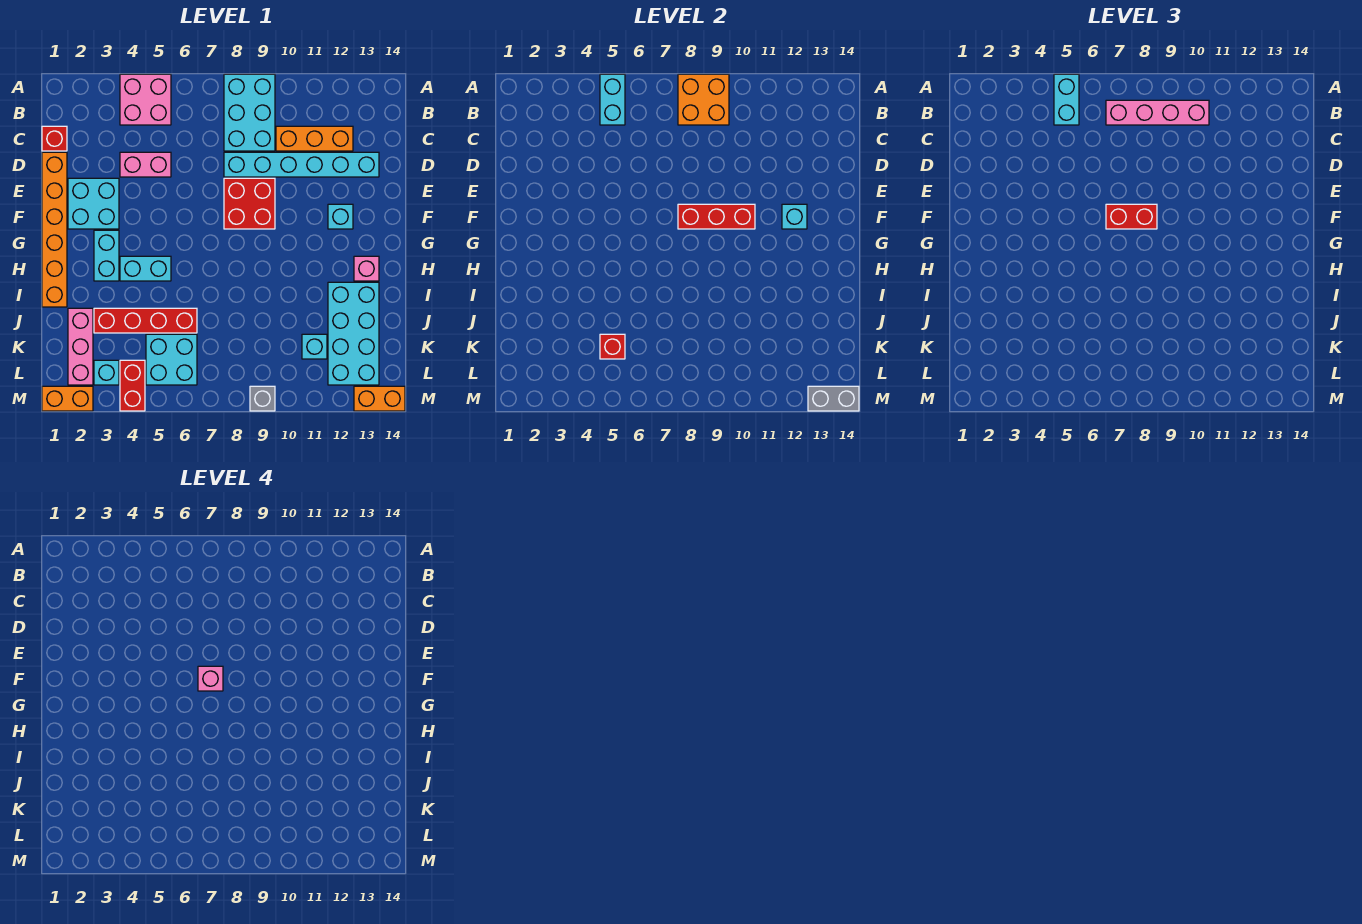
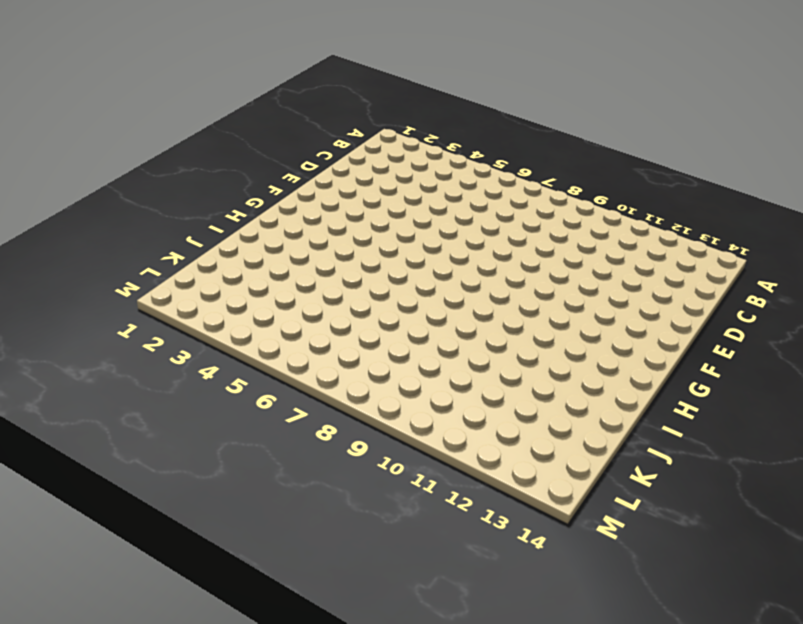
none -> pink brick A4:B5 level 1
none -> cyan brick A8:C9 level 1
none -> red brick C1 level 1
none -> orange brick C10:C12 level 1

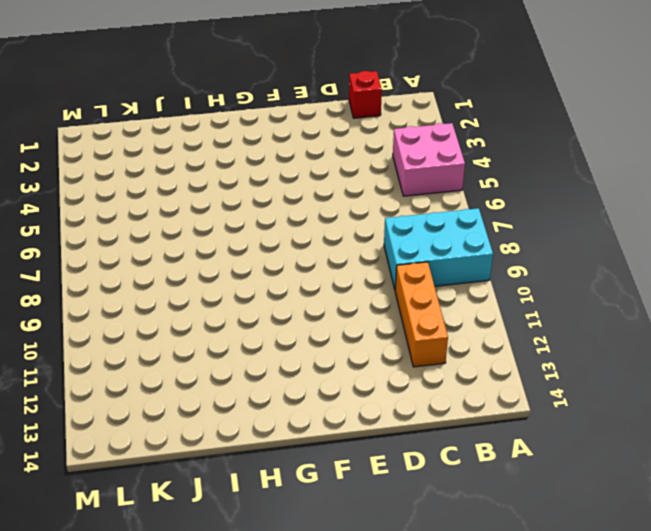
none -> orange brick D1:I1 level 1
none -> pink brick D4:D5 level 1
none -> cyan brick D8:D13 level 1
none -> cyan brick E2:F3 level 1

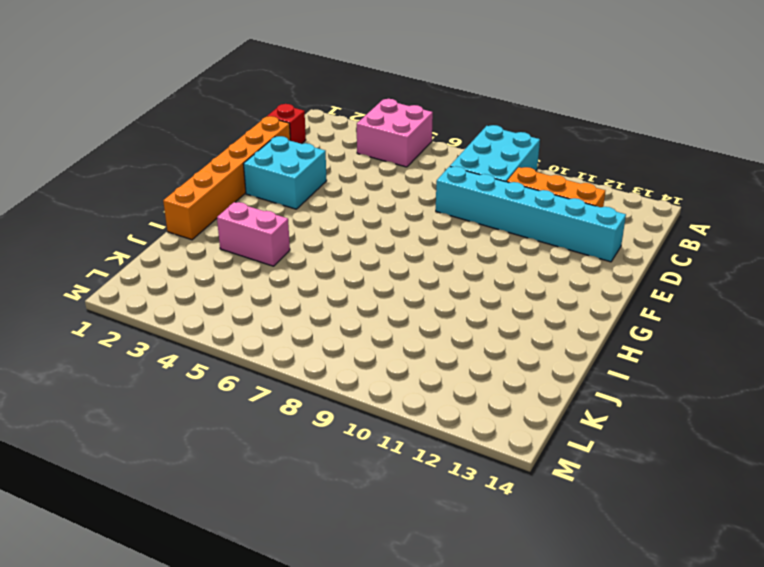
pink brick I3:I4 level 1 -> pink brick D4:D5 level 1
none -> red brick E8:F9 level 1
none -> cyan brick F12 level 1
none -> cyan brick G3:H3 level 1
none -> cyan brick H4:H5 level 1

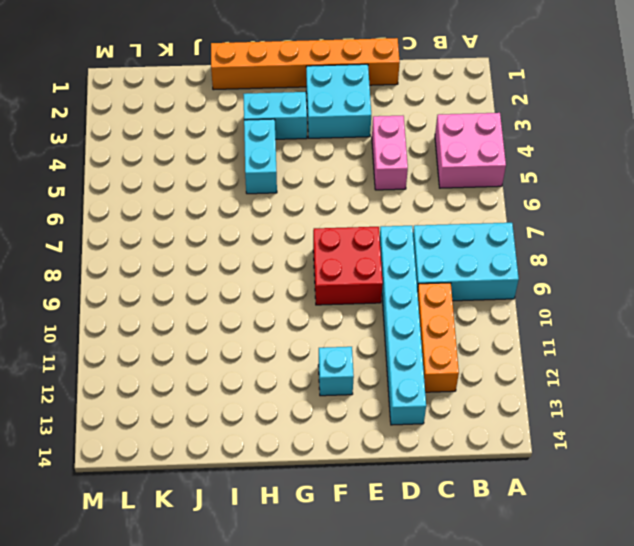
none -> red brick C1 level 1
none -> pink brick H13 level 1
none -> cyan brick I12:L13 level 1
none -> pink brick J2:L2 level 1

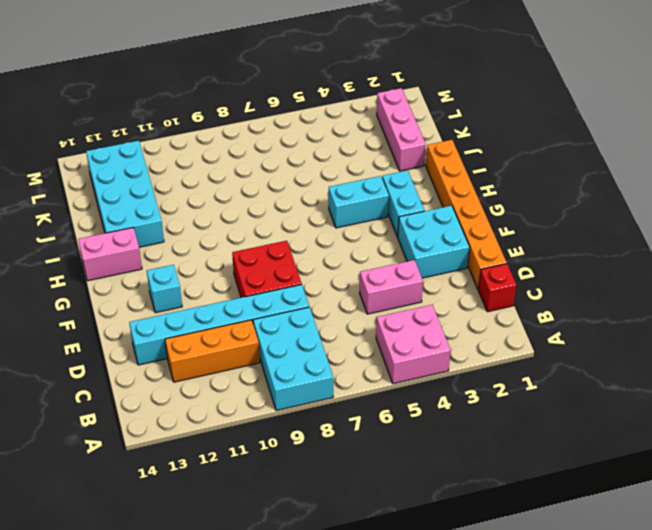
pink brick H13:H14 level 1 -> pink brick H13 level 1
none -> red brick J3:J6 level 1
none -> cyan brick K5:L6 level 1
none -> cyan brick K11 level 1
none -> cyan brick L3 level 1

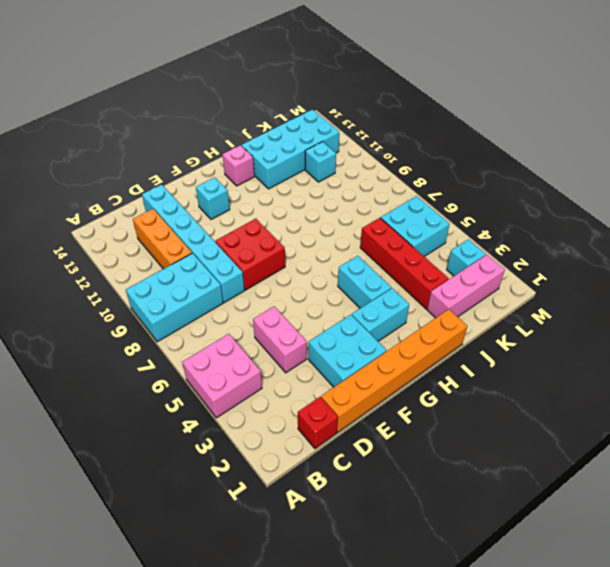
none -> red brick L4:M4 level 1
none -> orange brick M1:M2 level 1
none -> grey brick M9 level 1
none -> orange brick M13:M14 level 1

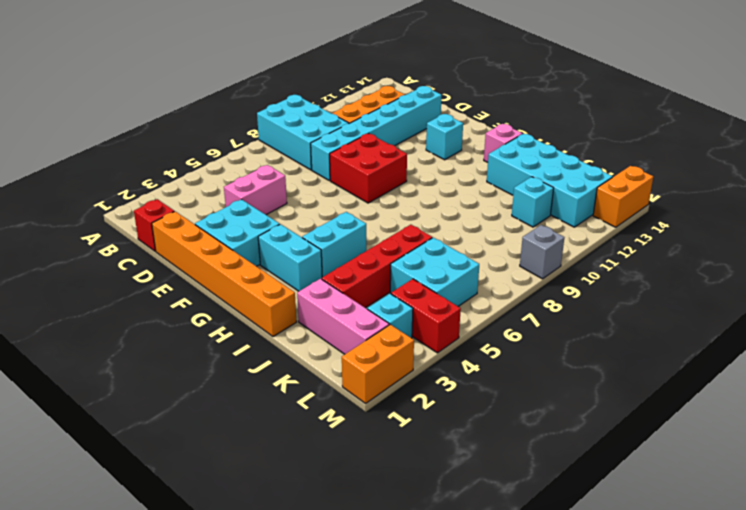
none -> pink brick A4:B5 level 1
none -> cyan brick A5:B5 level 2
none -> orange brick A8:B9 level 2
none -> red brick F8:F10 level 2

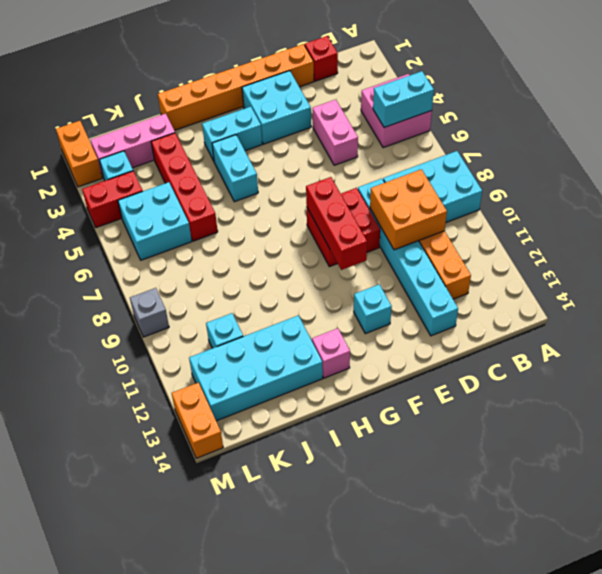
orange brick C9:D10 level 2 -> orange brick A8:B9 level 2
none -> cyan brick F12 level 2
none -> red brick K5 level 2
none -> grey brick M13:M14 level 2
none -> cyan brick A5:B5 level 3

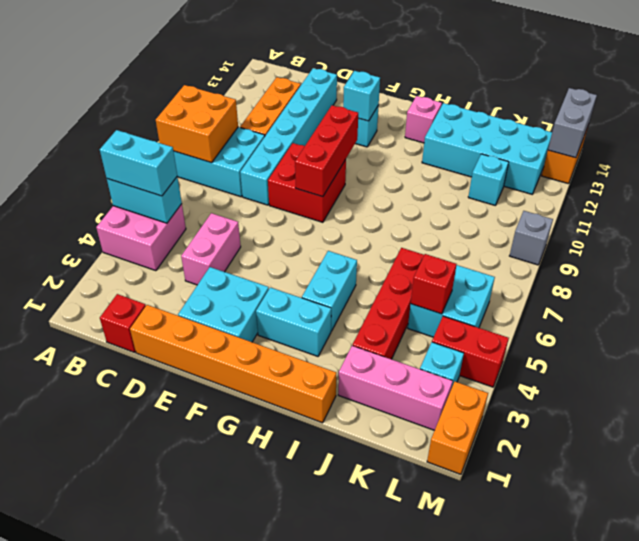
none -> pink brick B7:B10 level 3
none -> red brick F7:F8 level 3
none -> pink brick F7 level 4

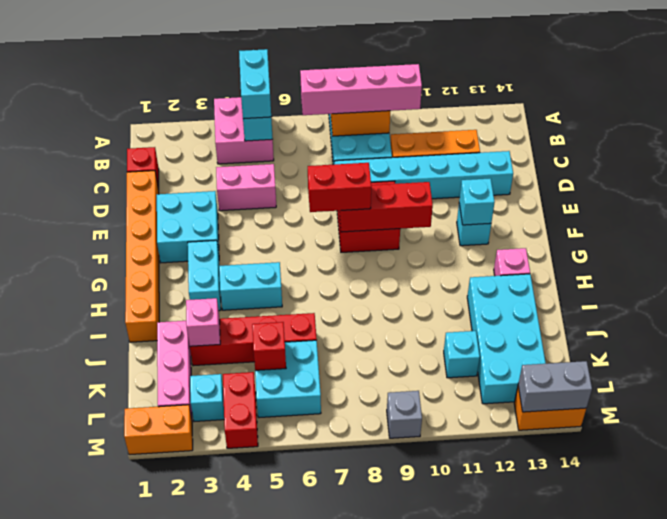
pink brick J3 level 2 -> pink brick F7 level 4

